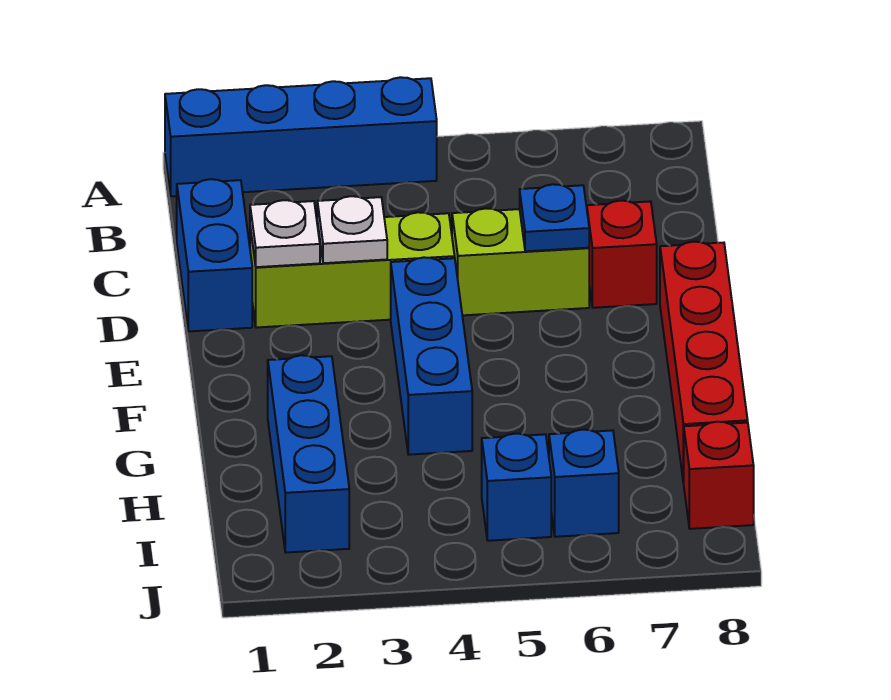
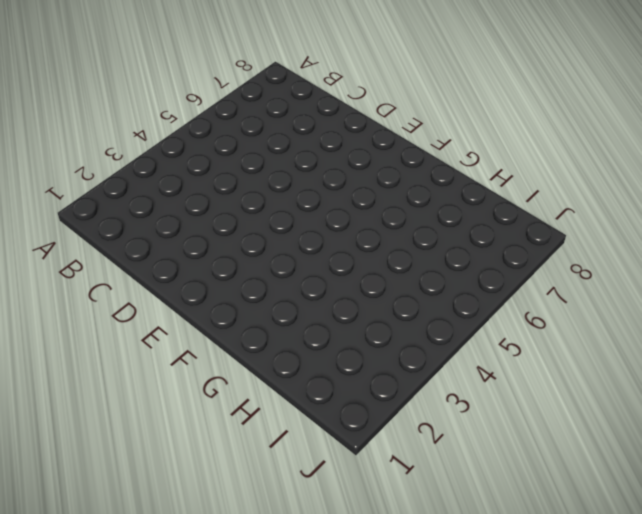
none -> blue brick A1:A4 level 1
none -> blue brick C1:D1 level 1
none -> lime brick D2:D4 level 1

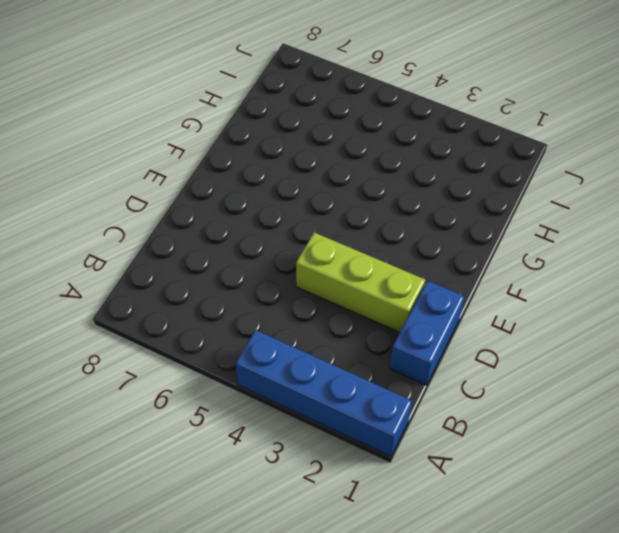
none -> lime brick D5:D6 level 1
none -> red brick D7 level 1
none -> blue brick E4:G4 level 1

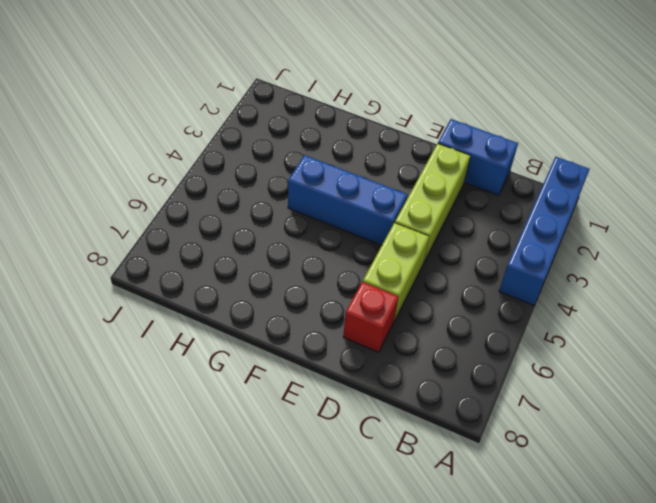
none -> red brick E8:H8 level 1
none -> blue brick G2:I2 level 1
none -> blue brick I5 level 1

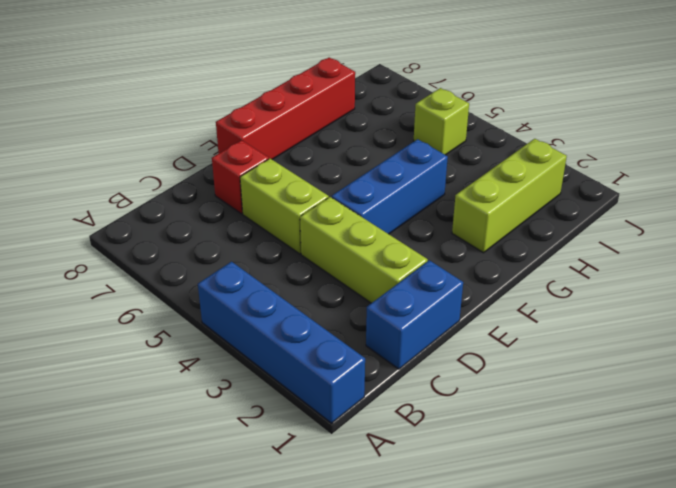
lime brick G2:I2 level 1 -> blue brick G2:I2 level 1
lime brick I5 level 1 -> blue brick I5 level 1
none -> blue brick I6 level 1
none -> red brick I8 level 1
none -> white plate D2 level 2

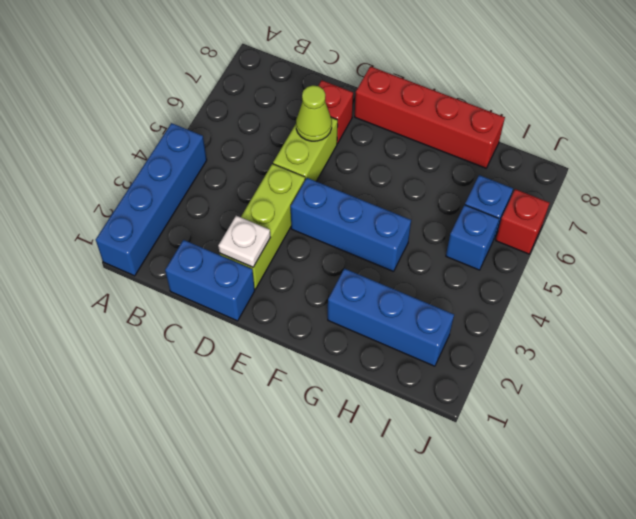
lime cone D6 level 2 -> blue plate D6 level 2
red brick J6 level 1 -> red brick I8 level 1
none -> white plate D3 level 2

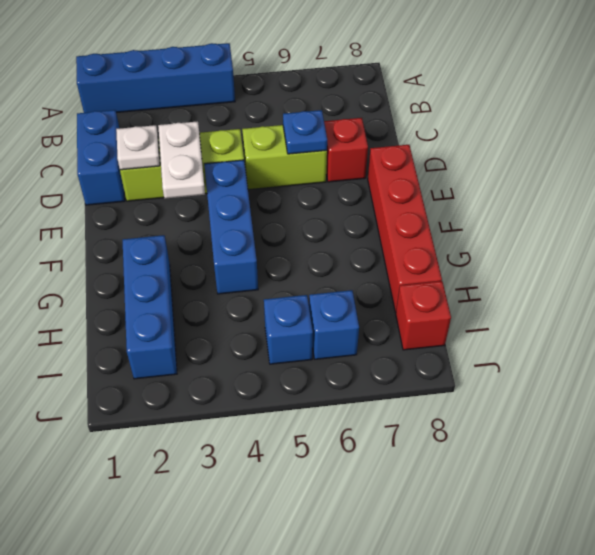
white plate D3:E3 level 2 -> white plate D3 level 2

